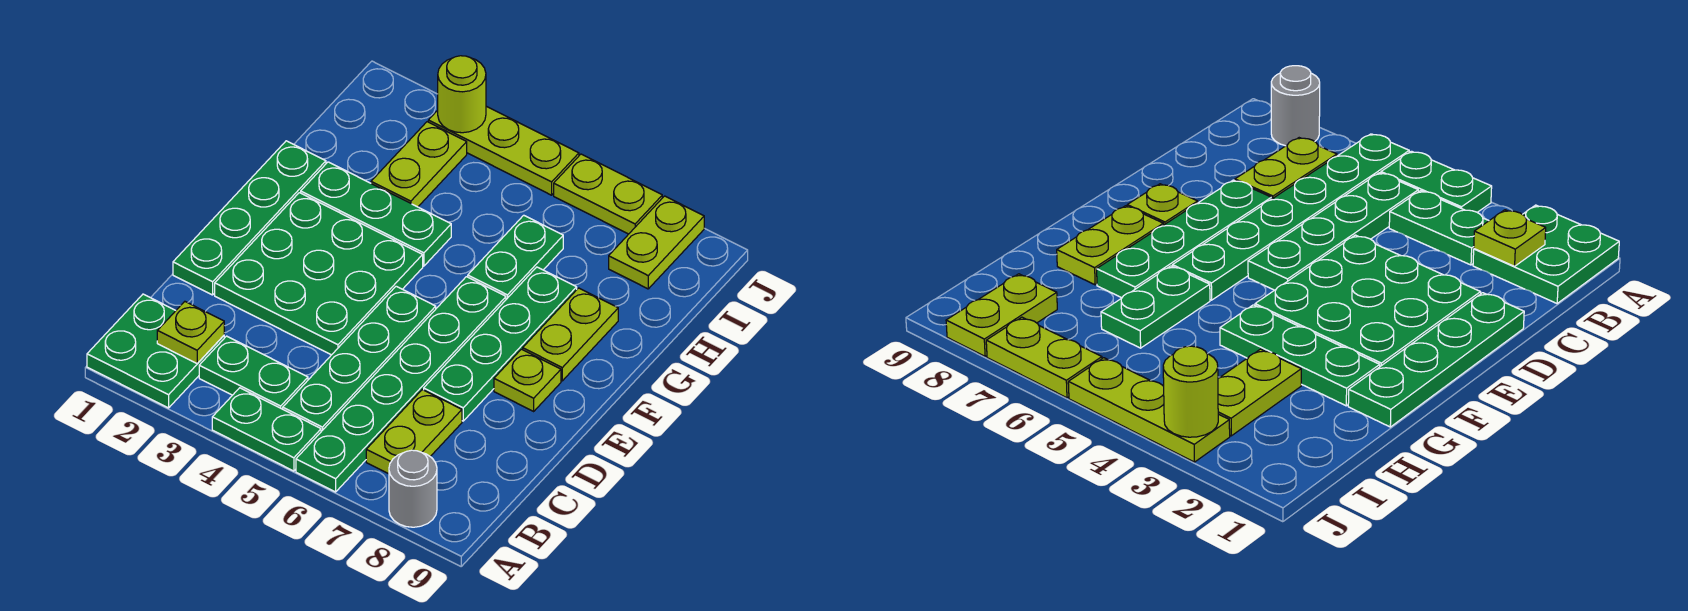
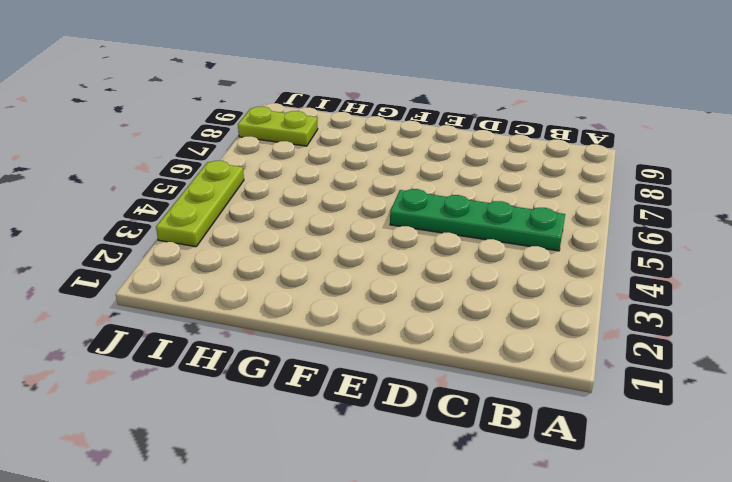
none -> green plate A1:B2 level 1
none -> green plate A4:A5 level 1
none -> green plate A6:F6 level 1

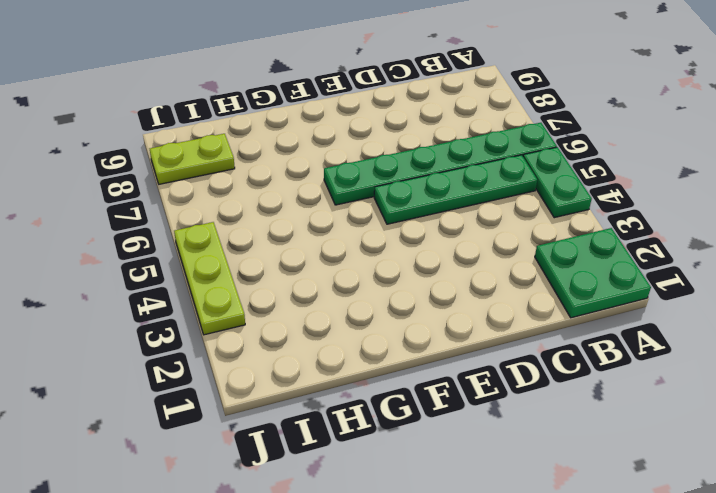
none -> grey round brick A8 level 1
none -> green plate B3:B4 level 1
none -> lime plate B7:C7 level 1

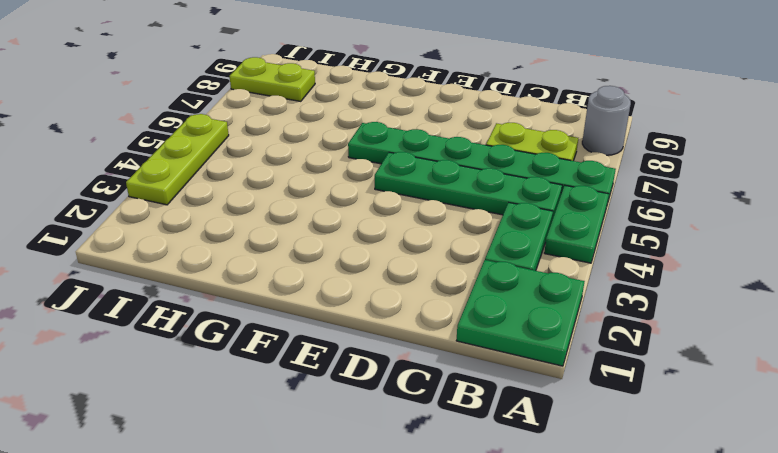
none -> green plate D1:G1 level 1
none -> green plate D2:F4 level 1
none -> green plate D7:G7 level 1

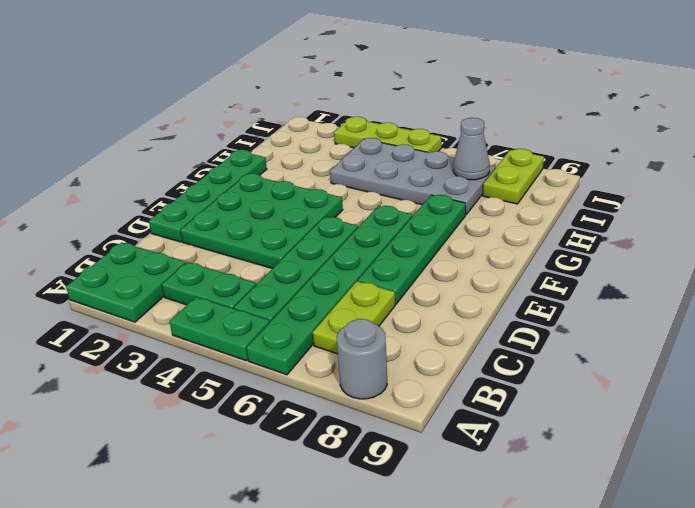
grey plate H4:I7 level 1 -> green plate G6:H6 level 1
grey cone I7 level 2 -> none
none -> lime plate E8 level 1
none -> lime plate F8:G8 level 1
none -> green plate G2:G4 level 1

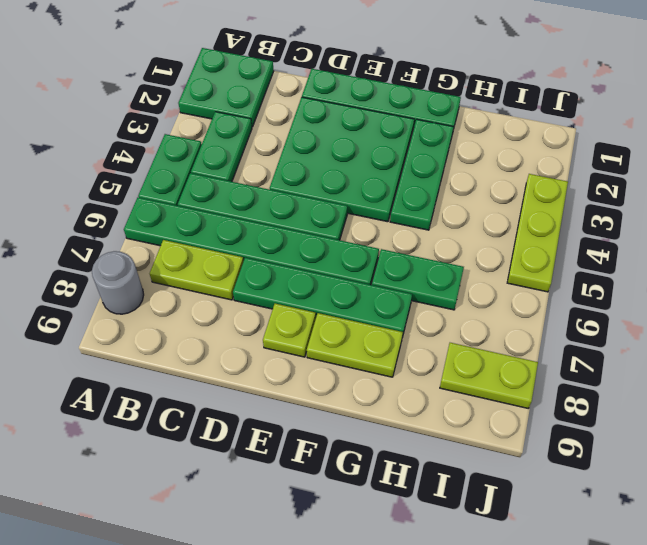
none -> lime plate H3:I3 level 1
none -> lime plate J6:J7 level 1
none -> lime plate B2 level 2

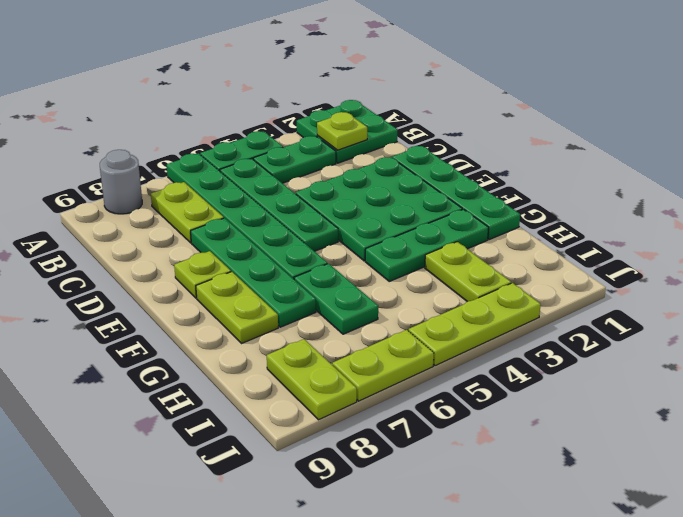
none -> lime round brick J3 level 2

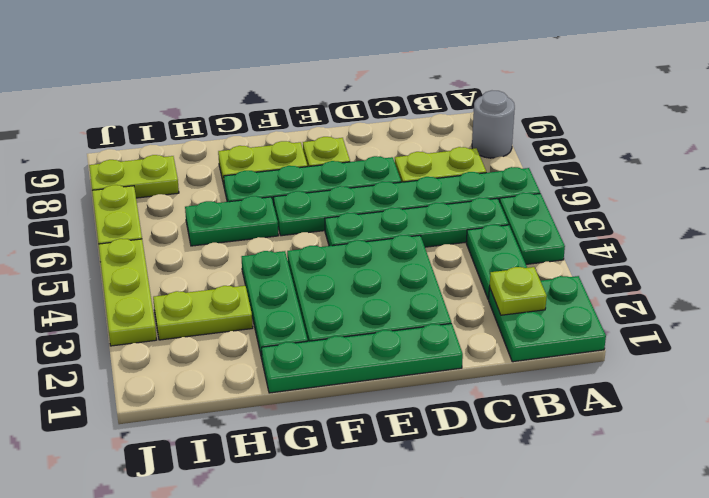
none -> lime round brick J3 level 2

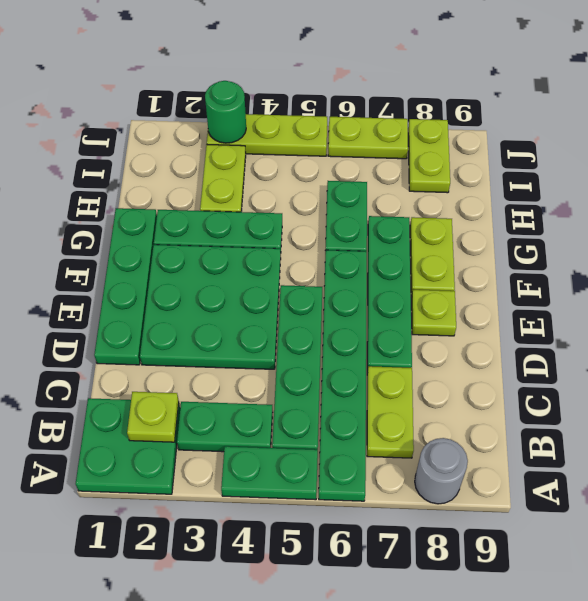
green round brick J3 level 2 -> lime round brick J3 level 2

